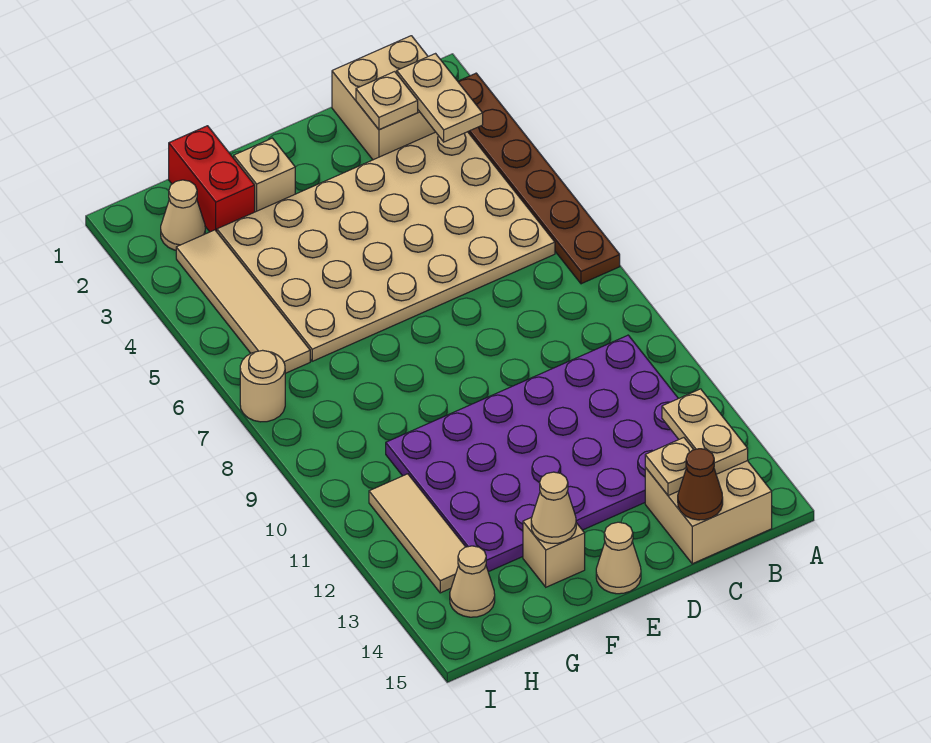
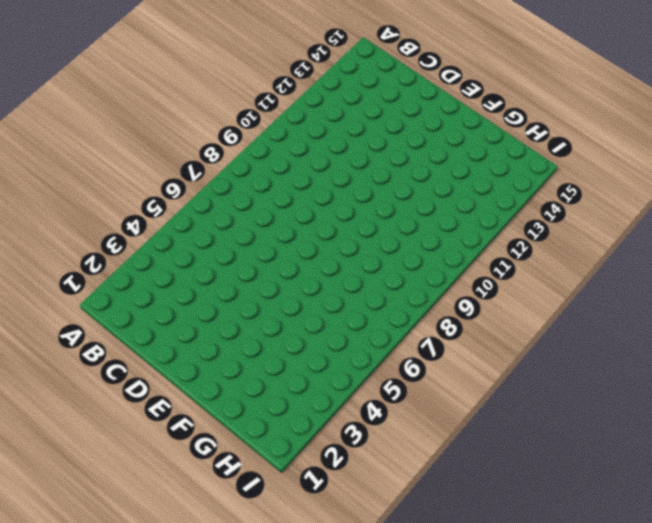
none -> brown plate A2:A7 level 1
none -> tan brick B1:C2 level 1
none -> tan plate B3:G6 level 1

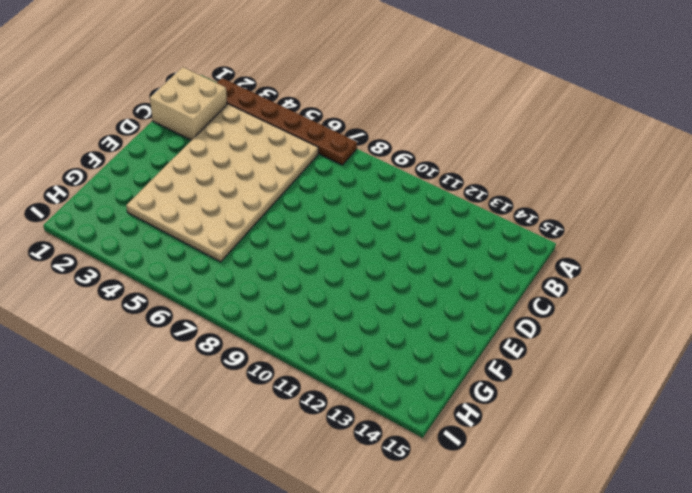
none -> purple plate B10:G13 level 1
none -> tan brick B14:C15 level 1
none -> tan cone E15 level 1

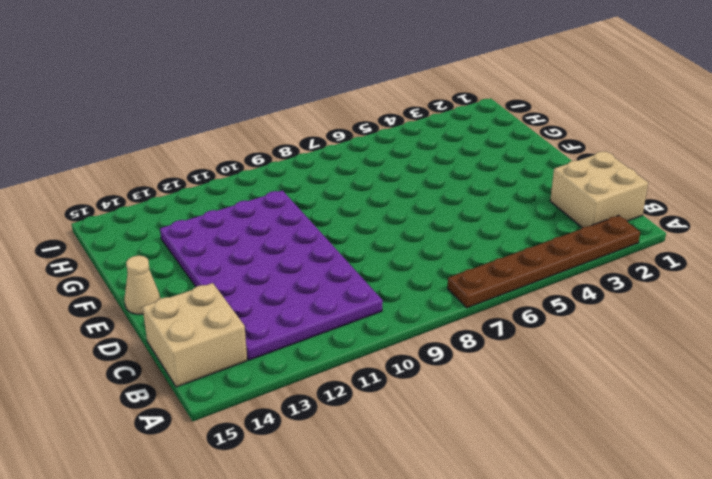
none -> tan plate B3:G6 level 1
none -> tan brick F2 level 1
none -> tan brick F14 level 1

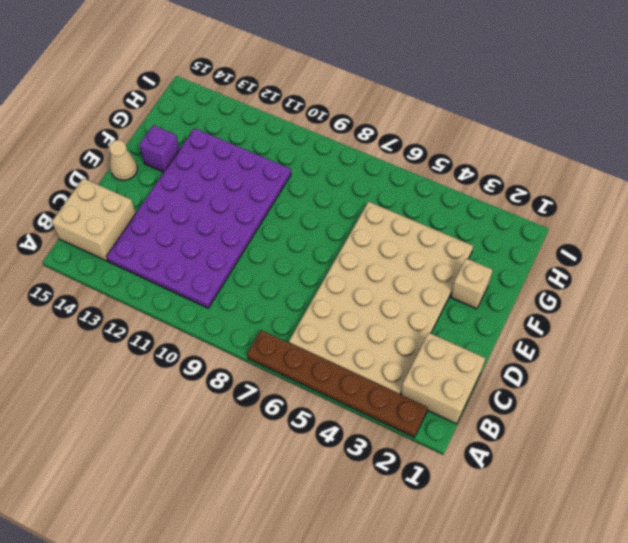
purple brick F14 level 1 -> tan brick F14 level 1
none -> red brick G1:G2 level 1
none -> tan cone H2 level 1
none -> tan tile H3:H6 level 1

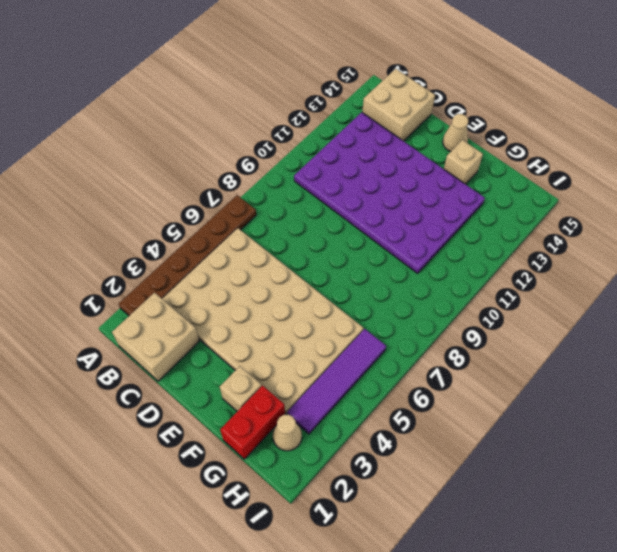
purple tile H3:H6 level 1 -> tan tile H3:H6 level 1
none -> tan tile H11:H13 level 1
none -> tan cone H14 level 1
none -> tan round brick I7 level 1

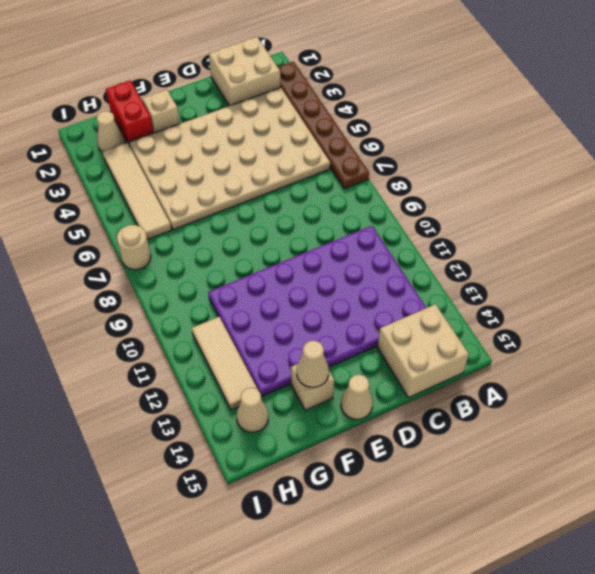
none -> tan plate B2:B3 level 2
none -> tan plate B13:B14 level 2
none -> tan plate C2 level 2

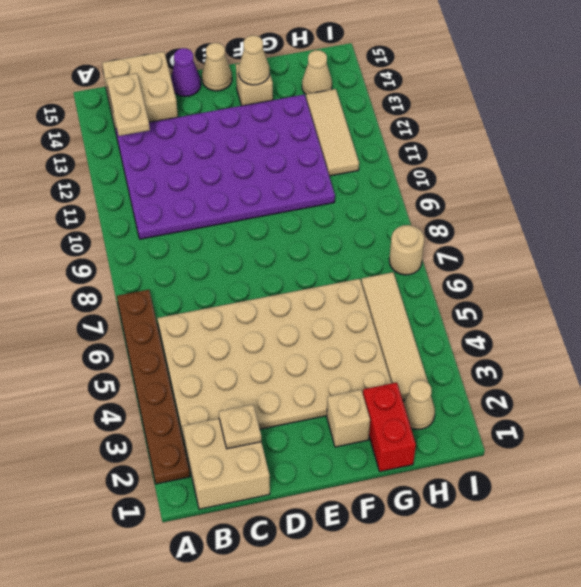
purple cone D15 level 1 -> none
none -> tan plate B2:B3 level 2
none -> tan plate C14 level 2
none -> brown cone C15 level 2

